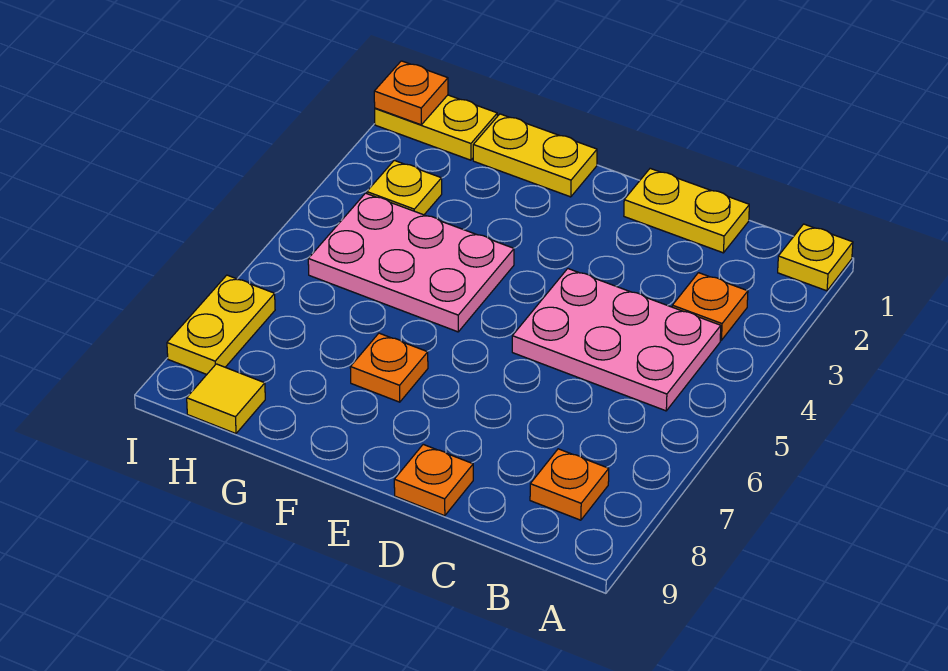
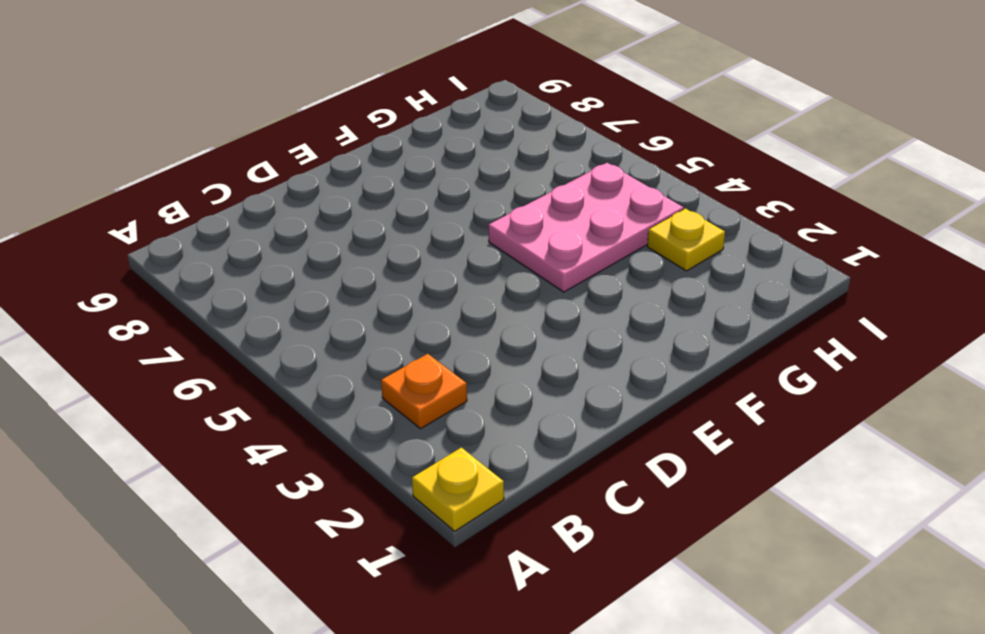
none -> pink plate B4:D5 level 1
none -> orange plate B8 level 1
none -> yellow plate C1:D1 level 1

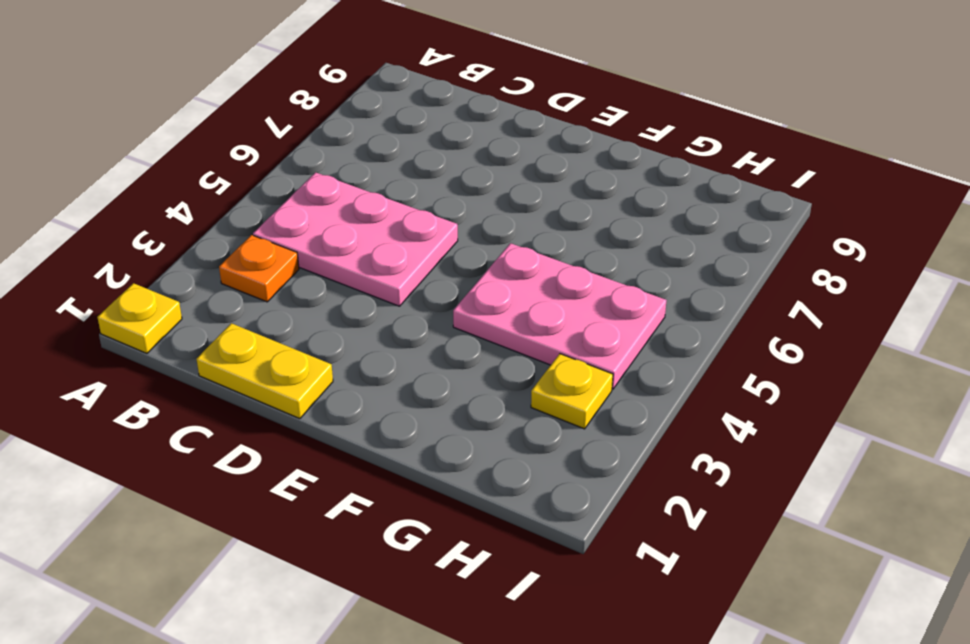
none -> orange plate B8 level 1
none -> orange plate D9 level 1
none -> yellow plate F1:G1 level 1

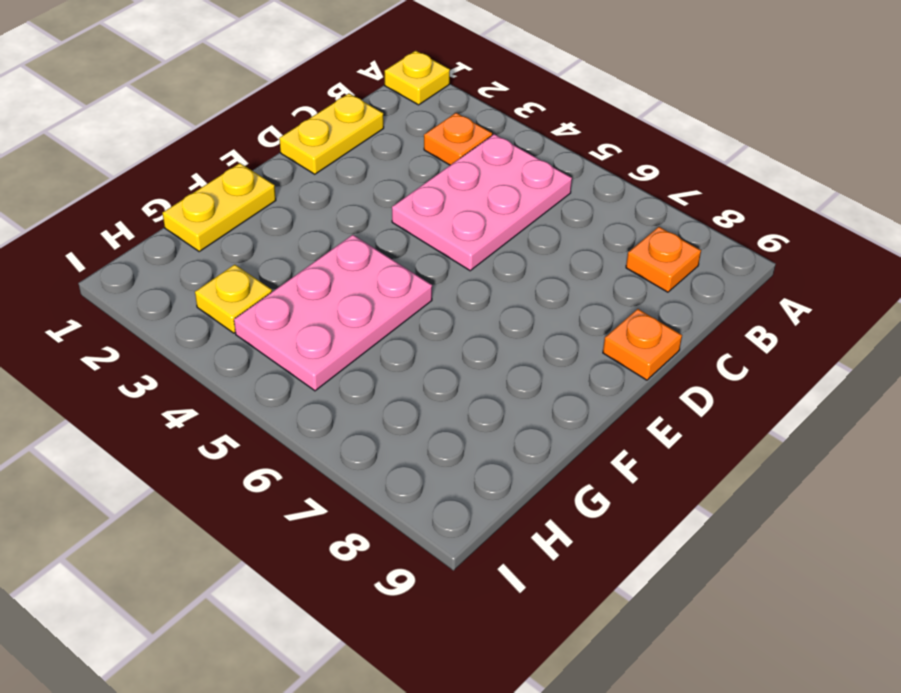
none -> orange plate F7 level 1
none -> yellow plate H1:I1 level 1
none -> yellow tile H9 level 1

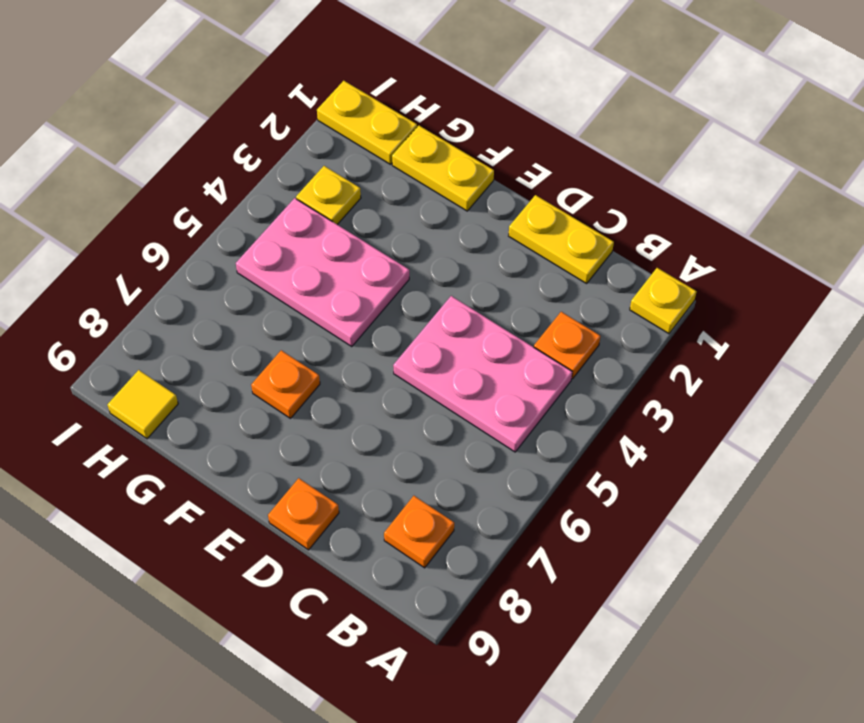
none -> yellow plate I7:I8 level 1
none -> orange plate I1 level 2

